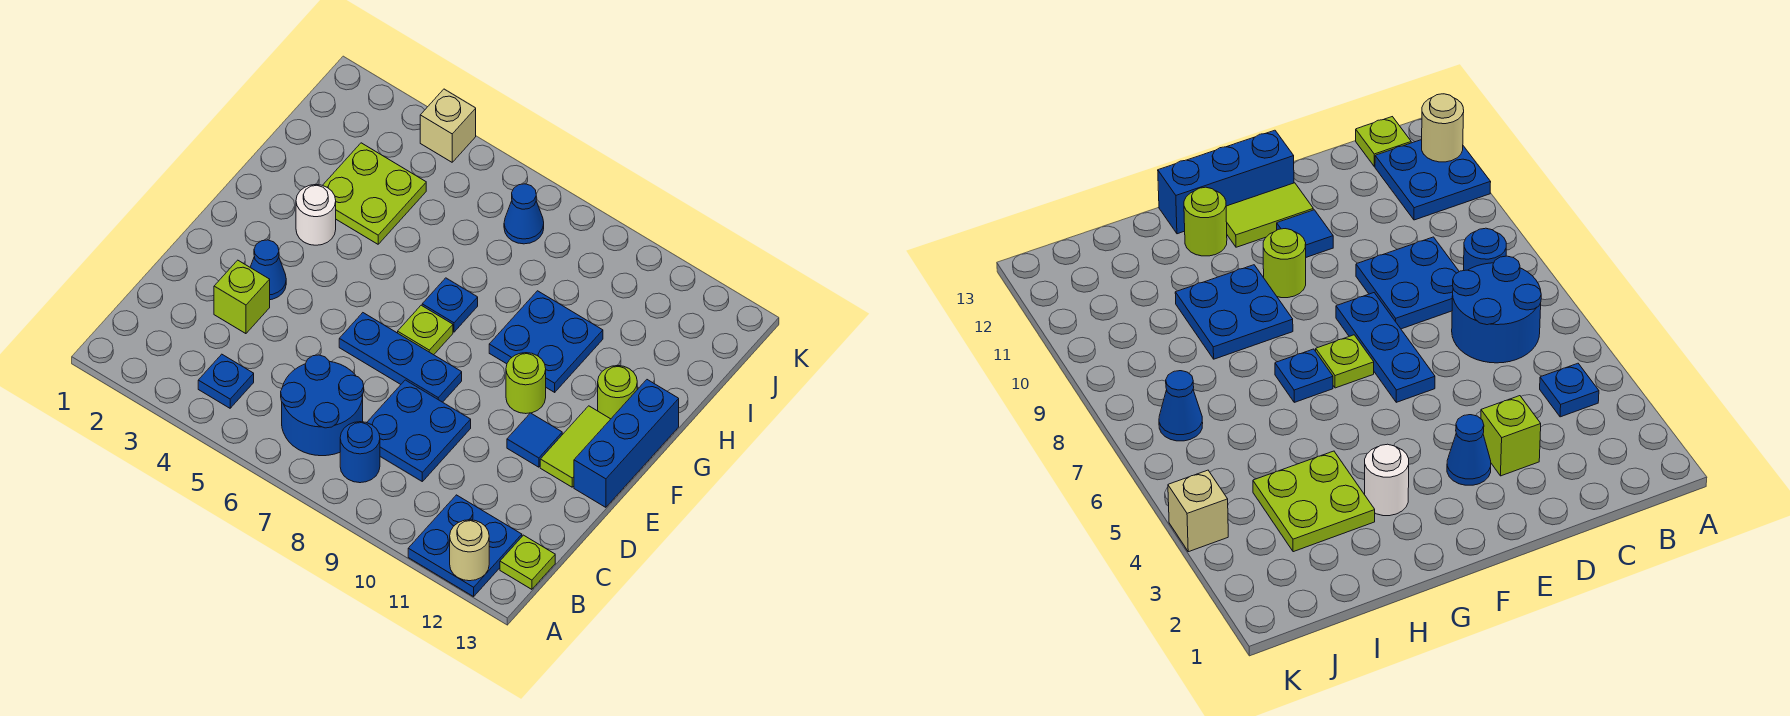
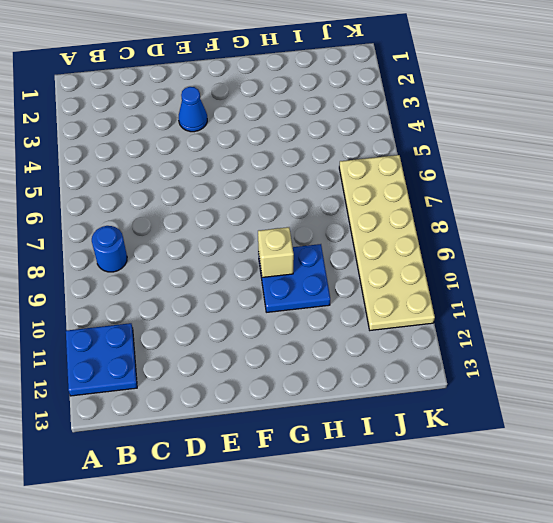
tan brick G9 level 2 -> tan brick K4 level 1
tan plate J6:K11 level 1 -> blue cone J7 level 1
none -> blue plate B4 level 1
none -> blue round brick B6:C7 level 1
none -> lime plate B13 level 1

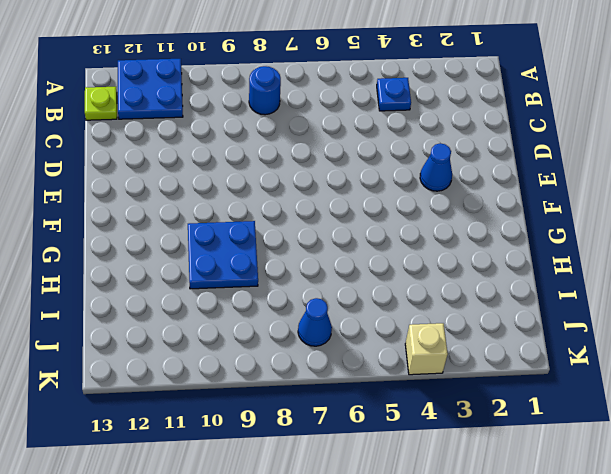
none -> blue round brick B6:C7 level 1
none -> blue plate C8:D9 level 1
none -> lime brick D3 level 1

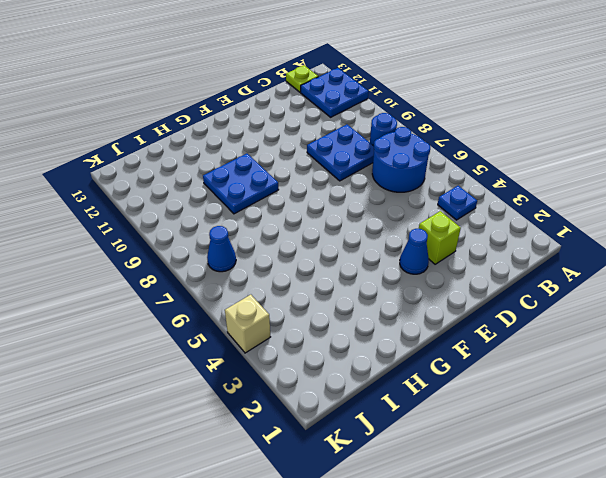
none -> blue plate E6:E8 level 1
none -> blue tile E11 level 1
none -> lime tile E12:F12 level 1

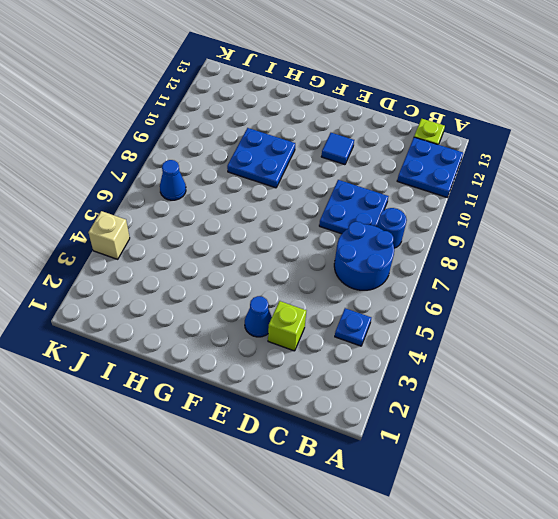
none -> blue plate E6:E8 level 1
none -> lime tile E12:F12 level 1
none -> blue brick E13:G13 level 1

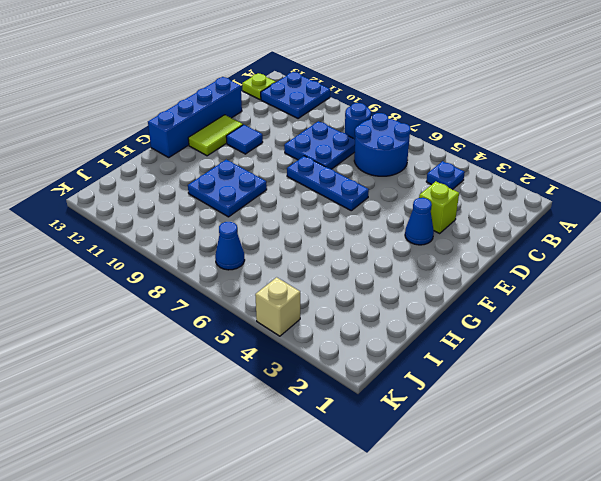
blue brick D13:G13 level 1 -> blue brick E13:G13 level 1
none -> lime plate F7 level 1
none -> lime round brick F10 level 1
none -> white round brick G3 level 1

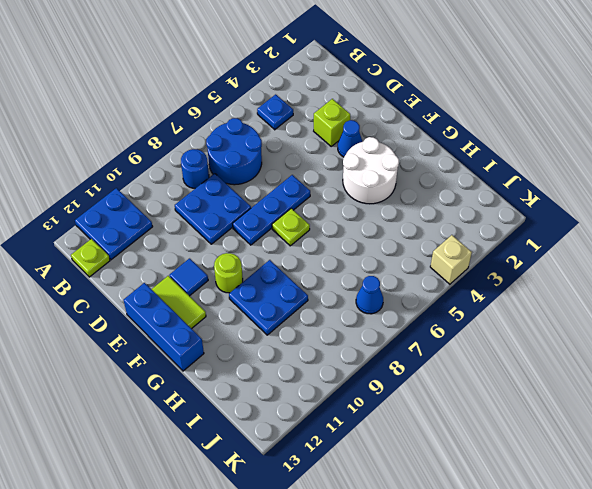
white round brick F3:G4 level 1 -> white round brick G3 level 1
none -> blue plate G7 level 1
none -> lime round brick G12 level 1
none -> lime plate H3:I4 level 1

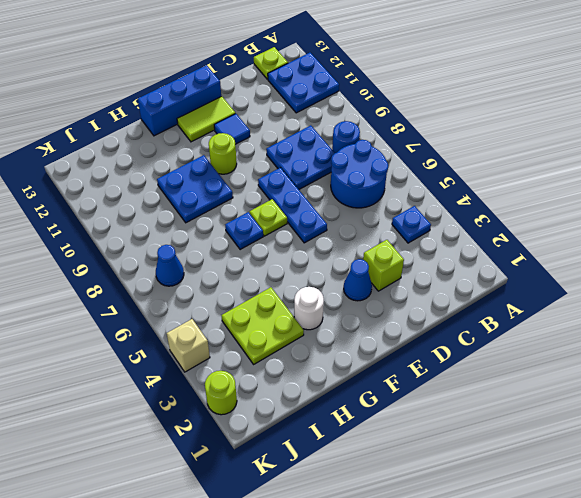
lime round brick K2 level 1 -> lime round brick G12 level 1
none -> tan round brick A12 level 2

